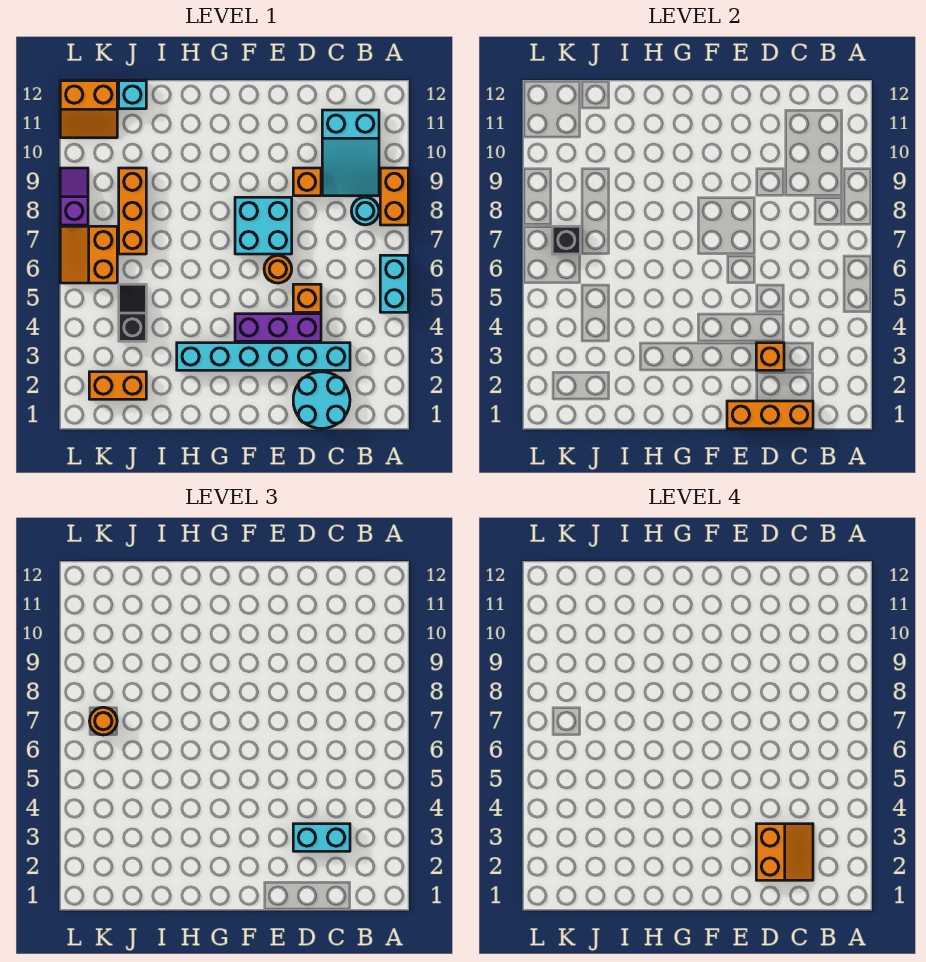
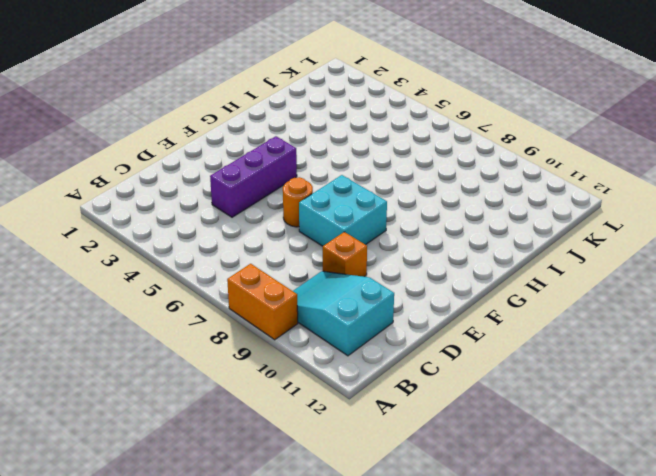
none -> cyan brick A5:A6 level 1
none -> cyan round brick B8 level 1
none -> cyan round brick C1:D2 level 1

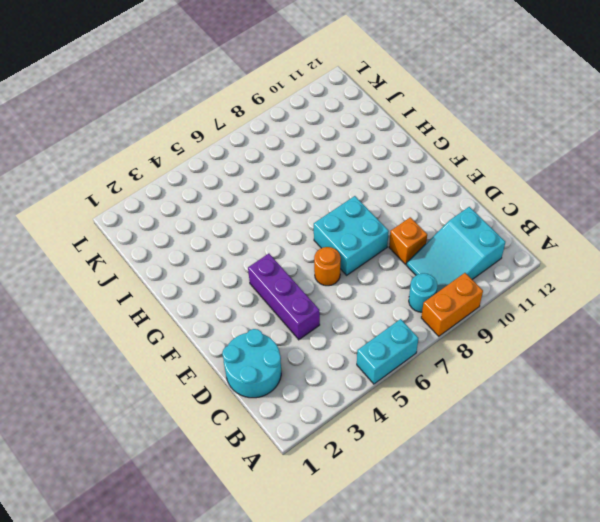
none -> cyan brick C3:H3 level 1
none -> orange brick D5 level 1
none -> orange brick J2:K2 level 1

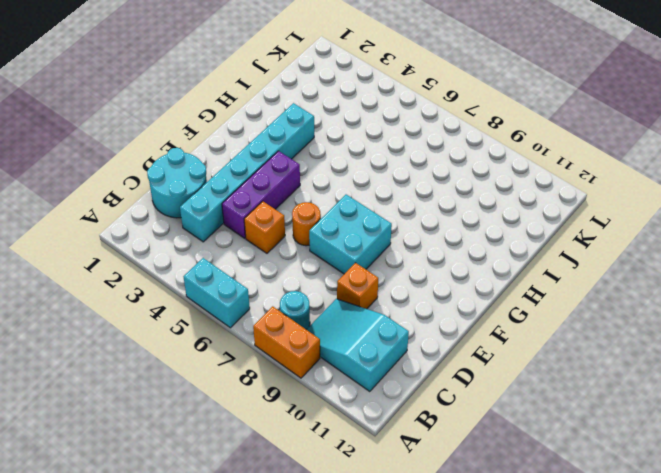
none -> orange brick J2:K2 level 1
none -> black slope J4:J5 level 1 top 4
none -> orange brick J7:J9 level 1

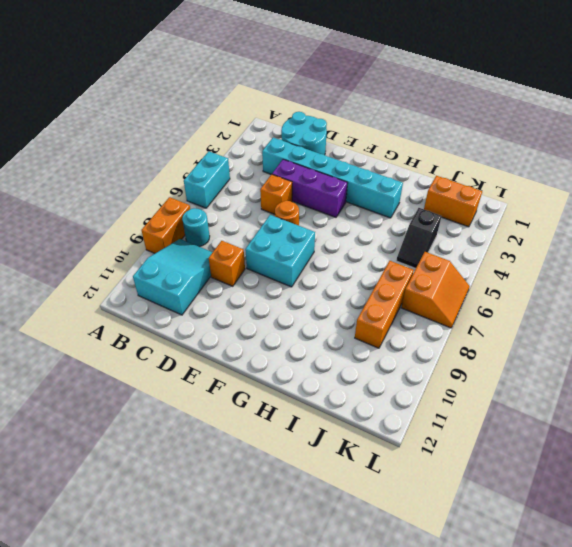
none -> cyan brick J12 level 1
none -> orange slope K11:L12 level 1 top 12
none -> purple slope L8:L9 level 1 top 8

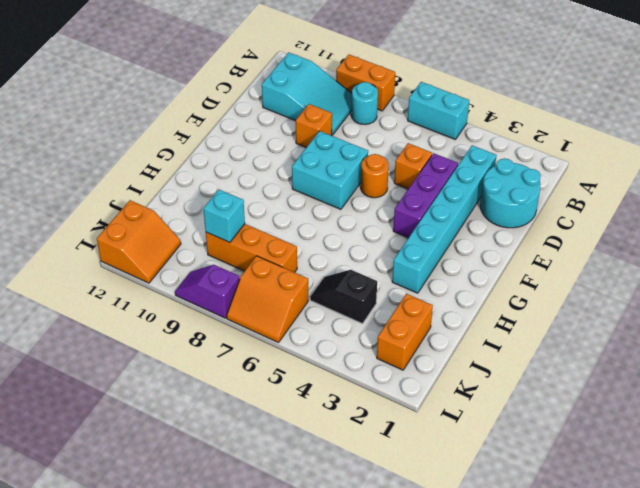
cyan brick J9 level 2 -> cyan brick J12 level 1
none -> orange brick C1:E1 level 2
none -> orange brick D3 level 2
none -> black brick K7 level 2

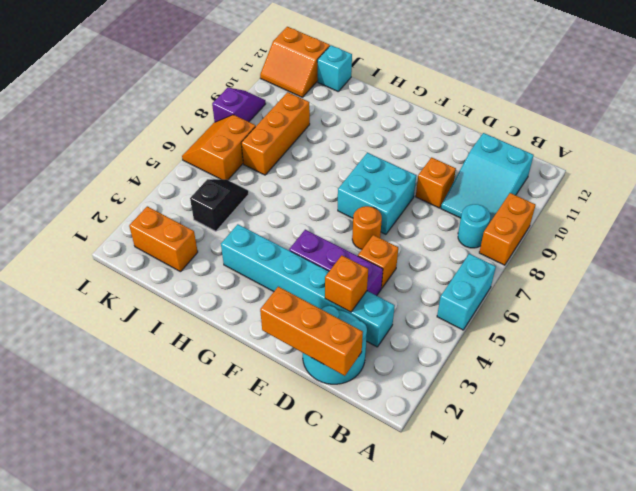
none -> black brick K7 level 2
none -> cyan brick C3:D3 level 3
none -> orange round brick K7 level 3

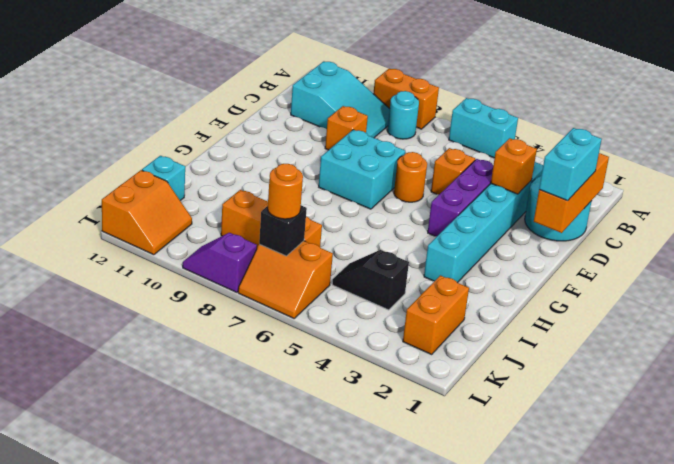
cyan brick D1:E1 level 3 -> cyan brick C3:D3 level 3
none -> orange slope C2:D3 level 4 top D

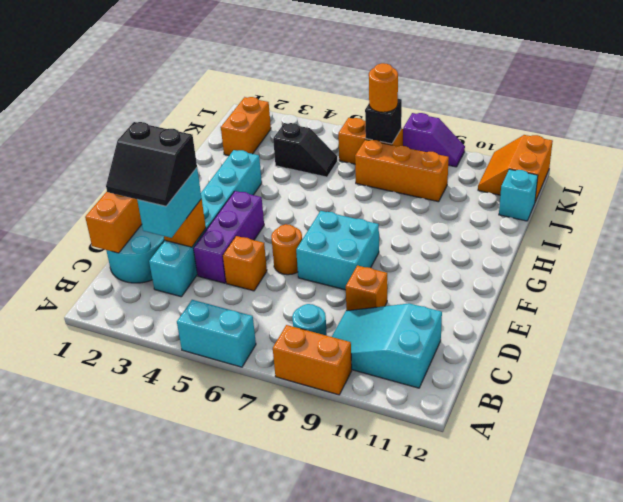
black slope C2:D3 level 4 top D -> orange slope C2:D3 level 4 top D

